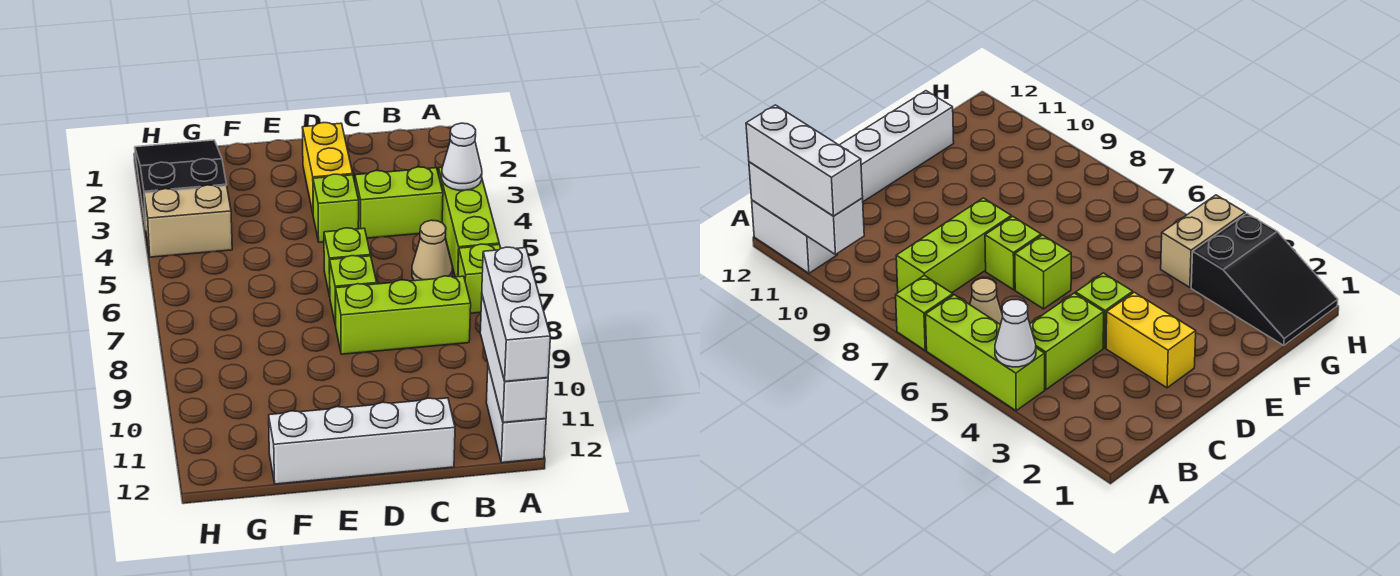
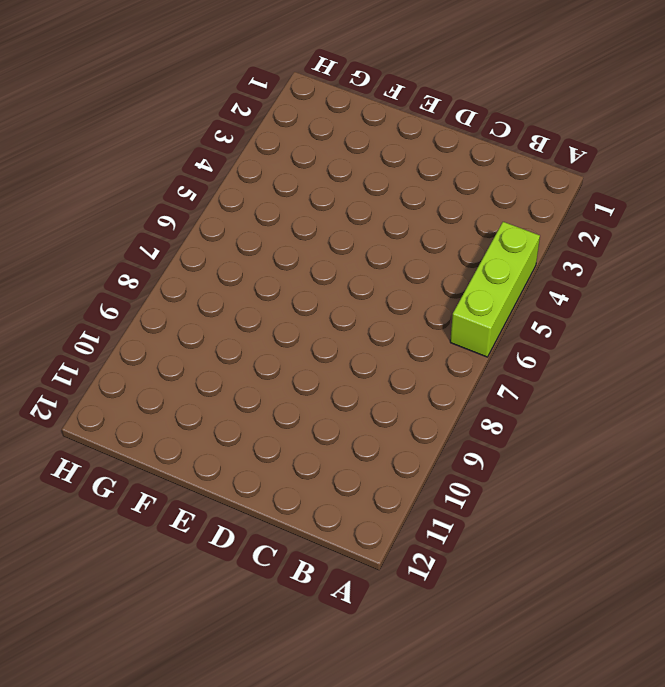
none -> lime brick A7 level 1
none -> white brick A11:A12 level 1
none -> lime brick B4:C4 level 1

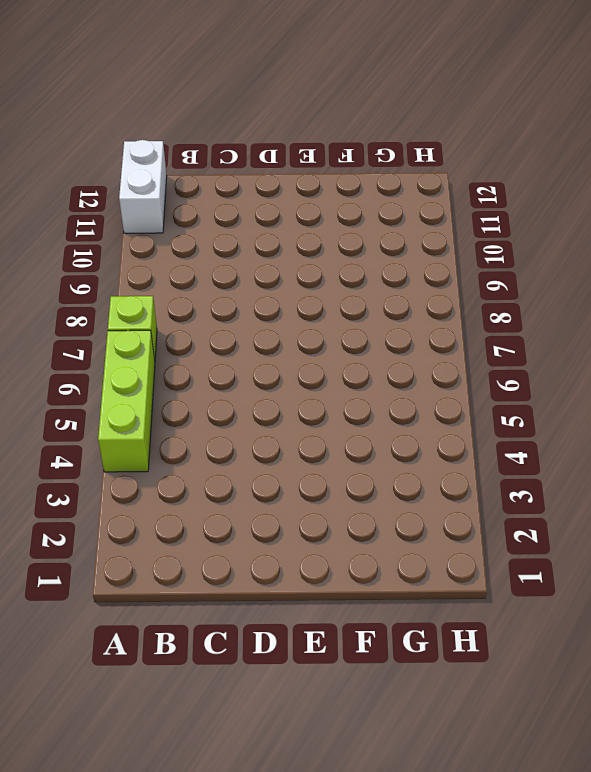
none -> lime brick B4:C4 level 1
none -> tan cone B6 level 1
none -> lime brick B8:D8 level 1

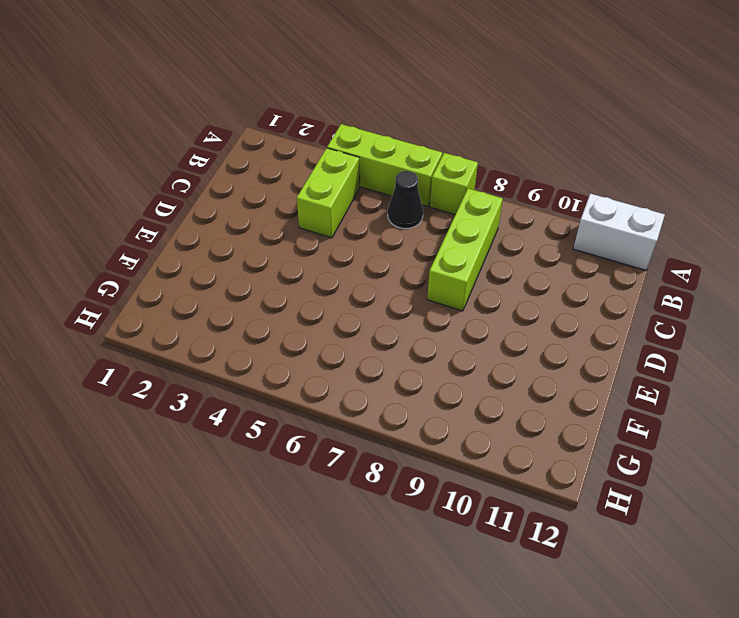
black cone B6 level 1 -> tan cone B6 level 1
none -> white brick C12:F12 level 1
none -> yellow brick D2:D3 level 1
none -> lime brick D4 level 1

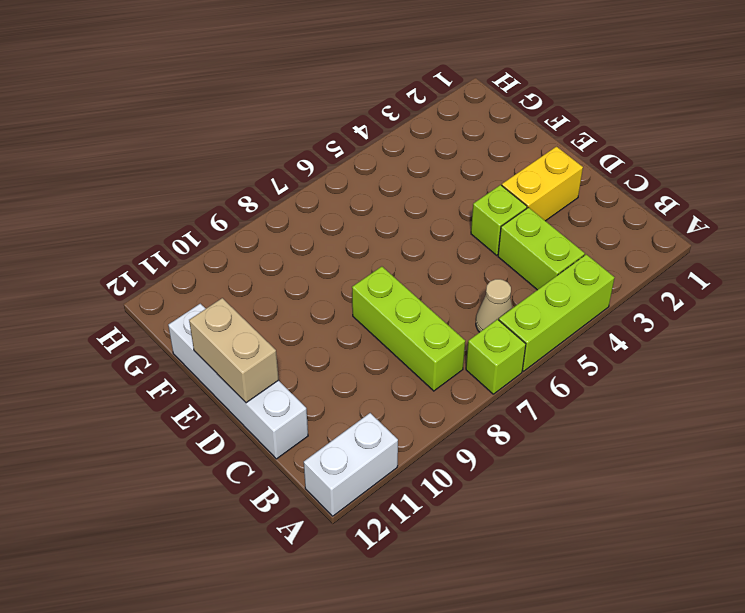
tan brick D12:E12 level 2 -> tan brick G4:H4 level 1
none -> lime brick D6 level 1
none -> lime brick D7 level 1
none -> black slope G1:H3 level 1 top 3

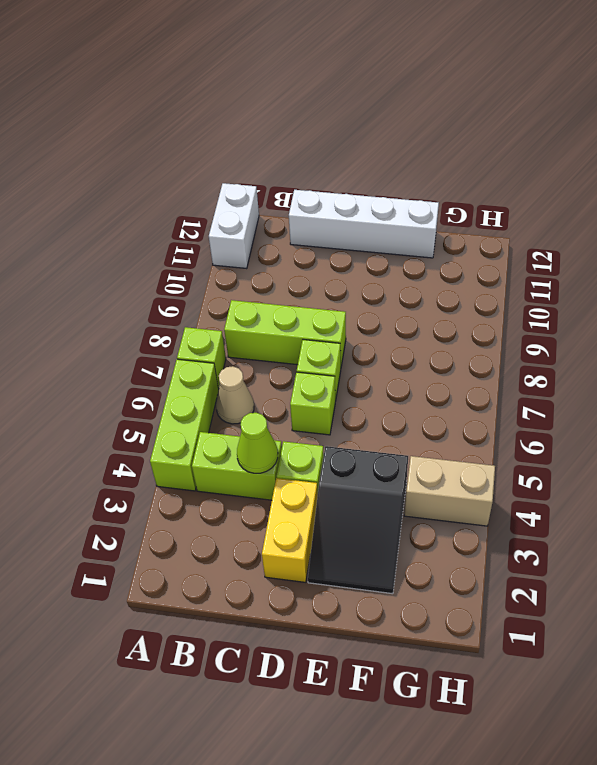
lime cone C4 level 2 -> none
black slope E2:F4 level 1 top 4 -> black slope G1:H3 level 1 top 3
none -> white cone A4 level 2
none -> white brick A10:A12 level 2
none -> white brick A10:A12 level 3

